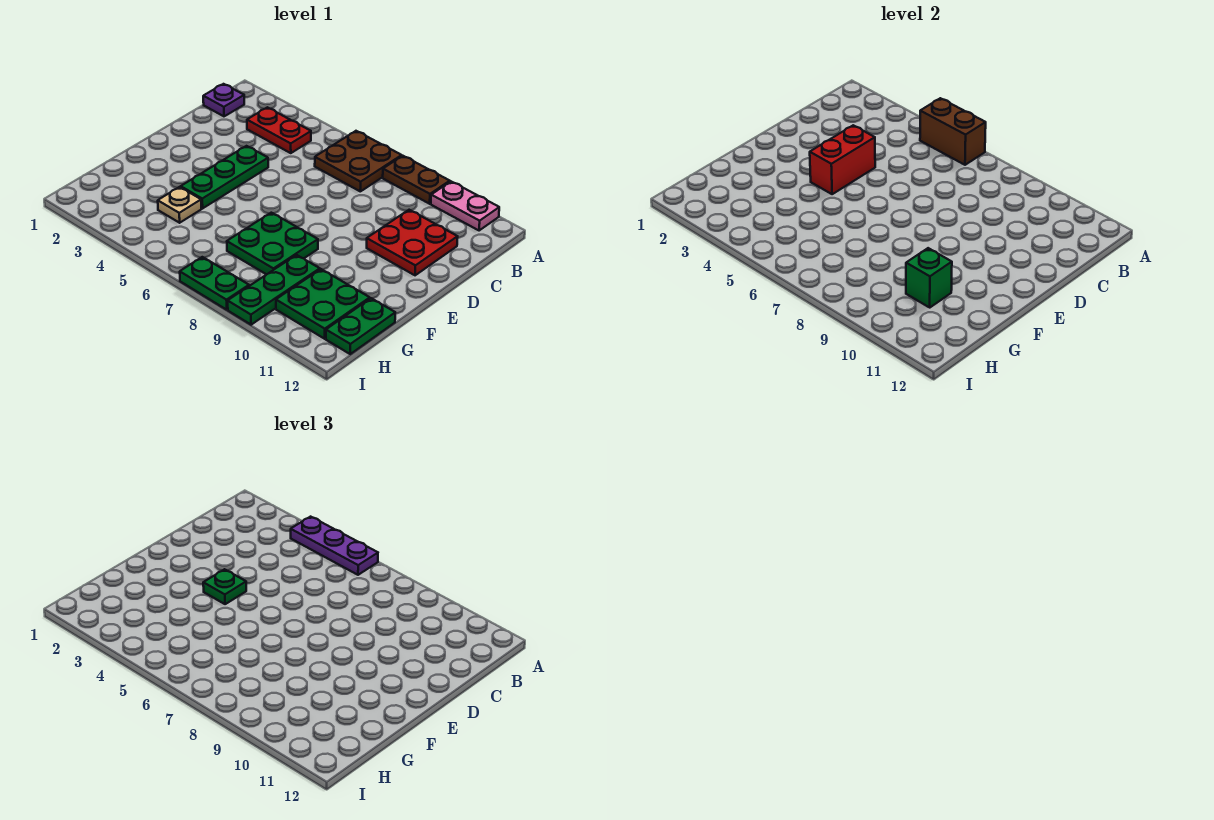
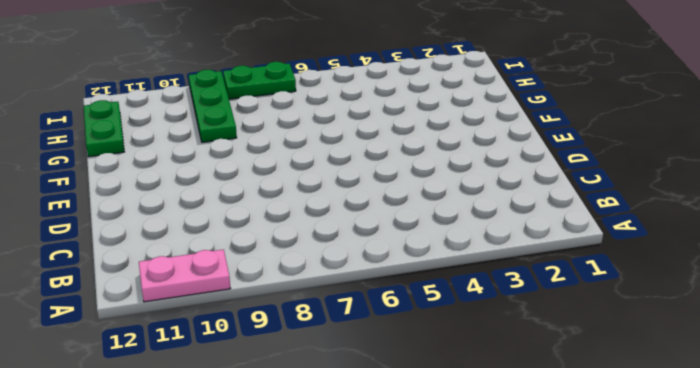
none -> brown plate A6:B7 level 1
none -> brown plate A8:A9 level 1
none -> purple plate B1 level 1

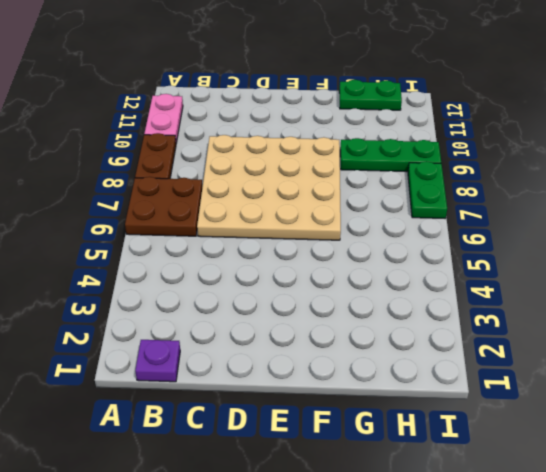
tan plate C6:F9 level 1 -> green plate F7:G8 level 1
none -> red plate B3:B4 level 1
none -> red plate C10:D11 level 1
none -> green plate D4:F4 level 1

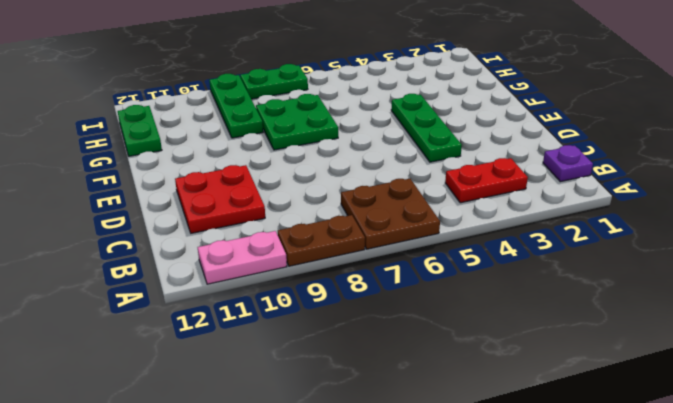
none -> tan plate G4 level 1
none -> green plate G10:H11 level 1
none -> brown brick A5:A6 level 2

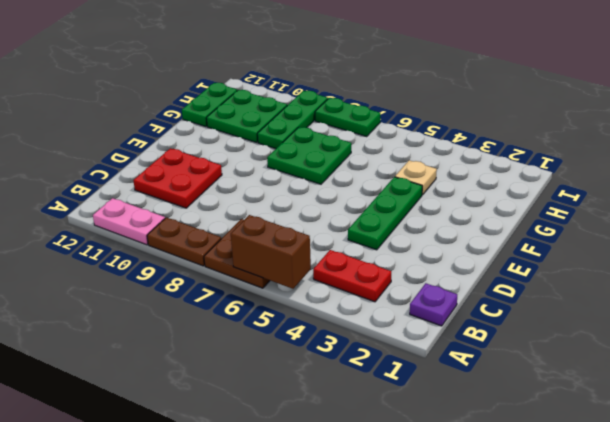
none -> red brick D4:E4 level 2
none -> green brick G10 level 2
none -> purple plate A4:A6 level 3

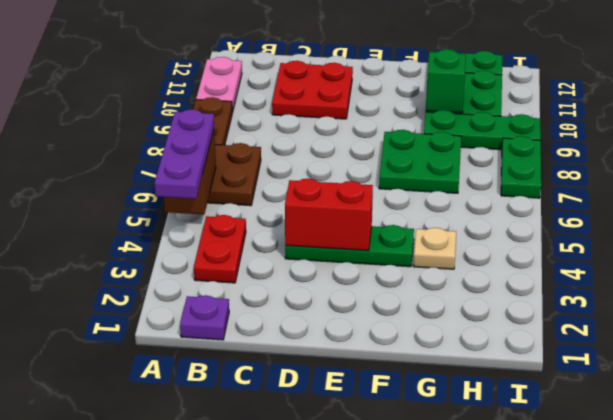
none -> green plate E4 level 3

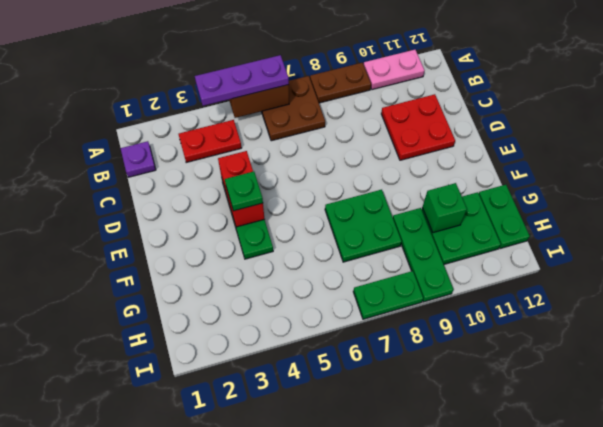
none -> tan plate G4 level 1

